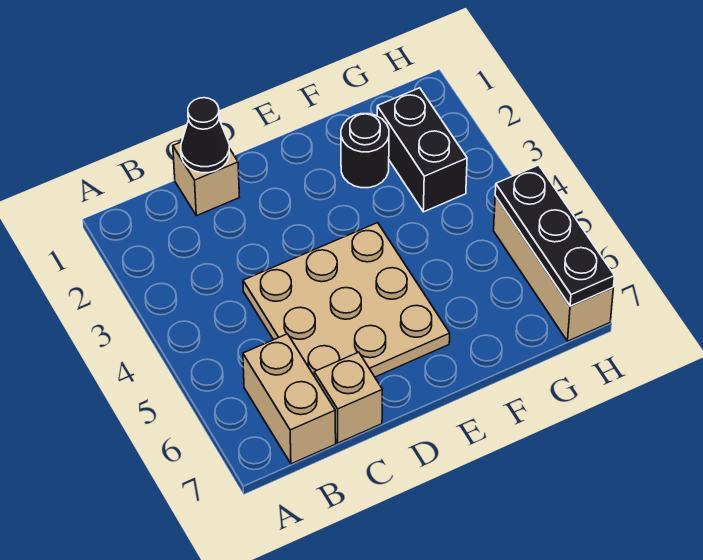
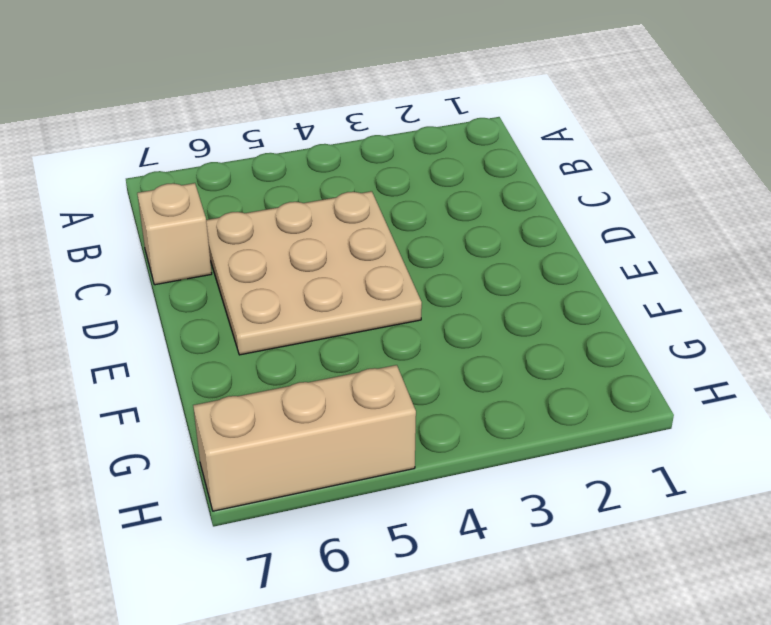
none -> tan brick B6:B7 level 1
none -> tan brick C1 level 1

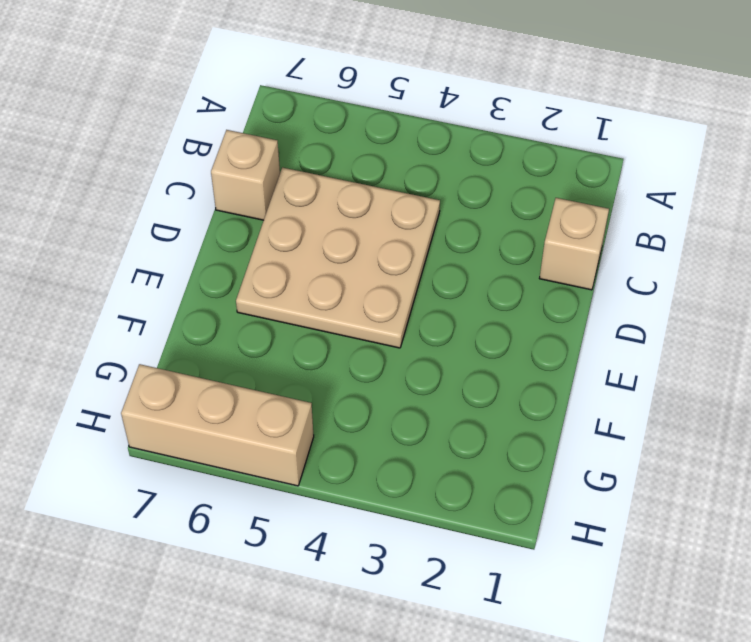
none -> tan brick B6:B7 level 1
none -> black round brick F2 level 1

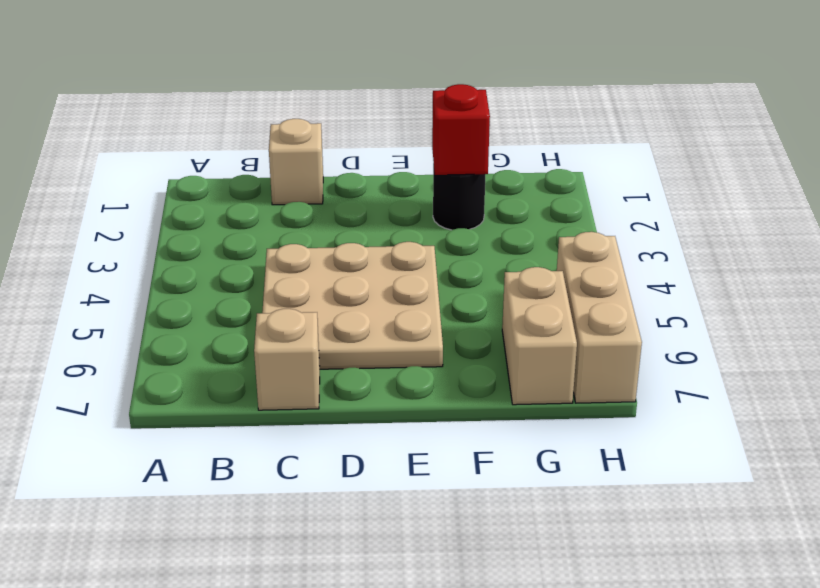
red brick F2 level 2 -> none
tan brick G6:G7 level 1 -> tan brick B6:B7 level 1
none -> black brick G2:G3 level 1
none -> black cone C1 level 2

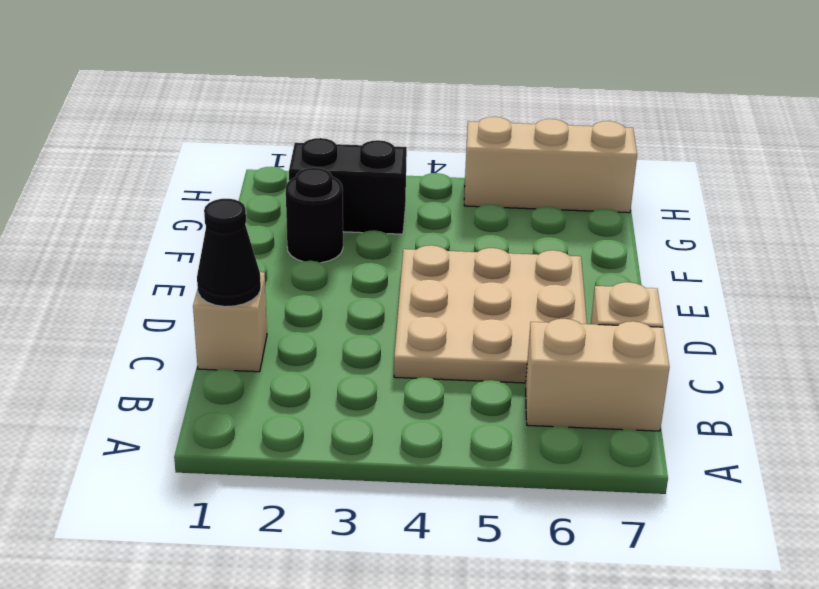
none -> black plate H5:H7 level 2

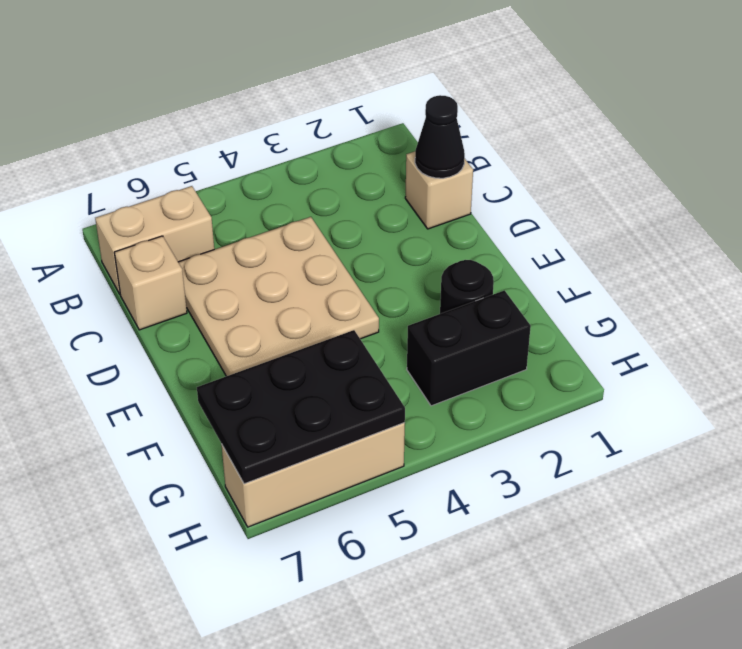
black plate G5:H7 level 2 -> black plate H5:H7 level 2

